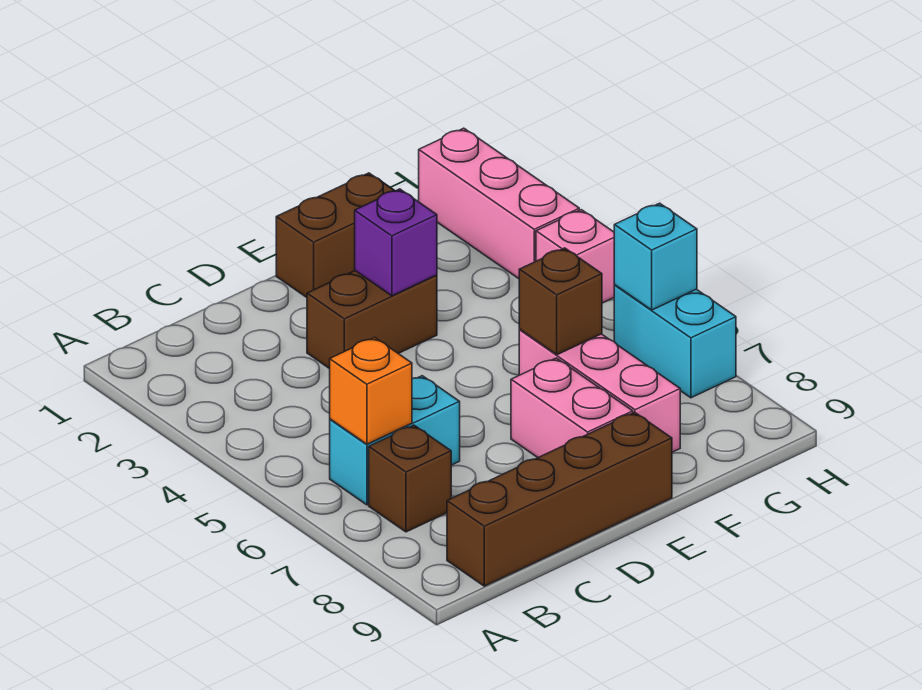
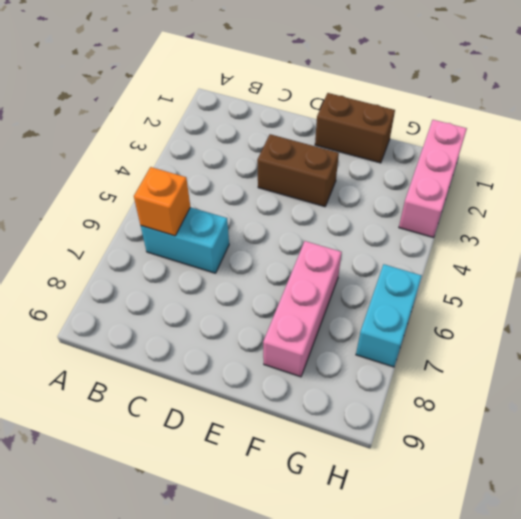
none -> brown brick B7 level 1
none -> brown brick B9:E9 level 1
none -> pink brick E7:E8 level 1

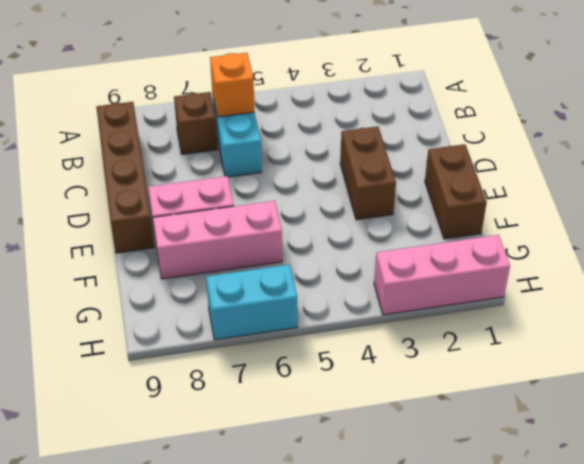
none -> pink brick H4 level 1
none -> purple brick E3 level 2
none -> brown brick F6 level 2

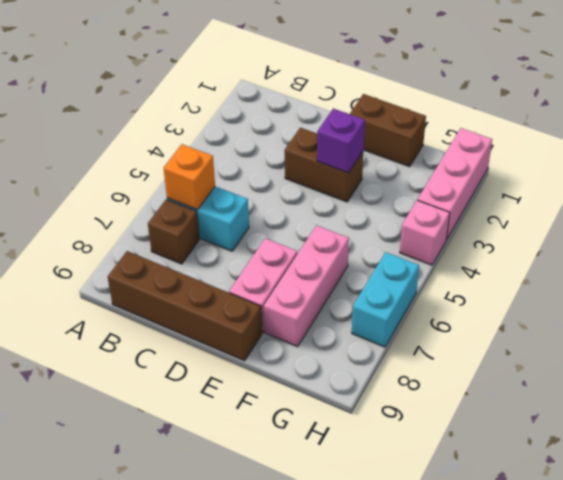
none -> brown brick F6 level 2
none -> cyan brick H6 level 2

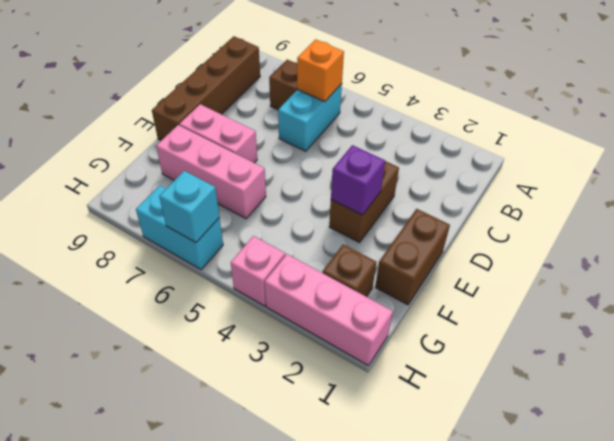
brown brick G2 level 1 -> brown brick F6 level 2

